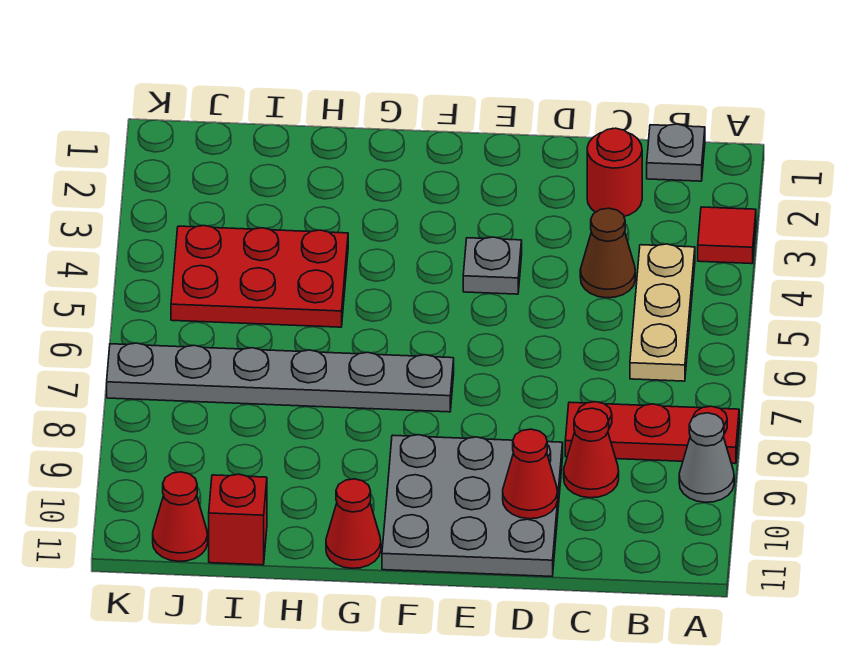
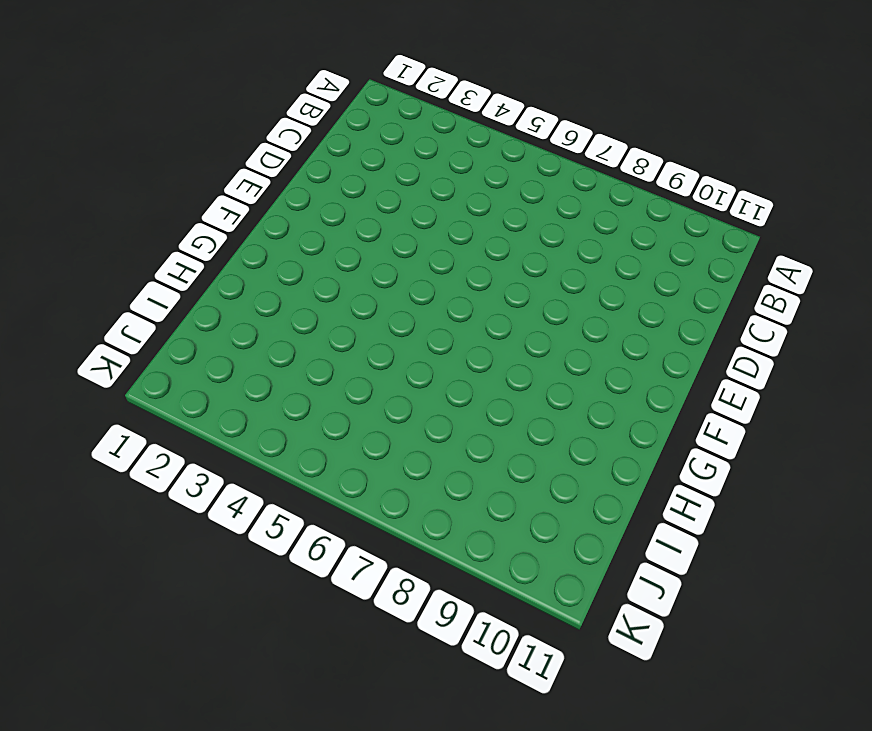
none -> red tile A3 level 1
none -> red plate A8:C8 level 1
none -> grey cone A9 level 1

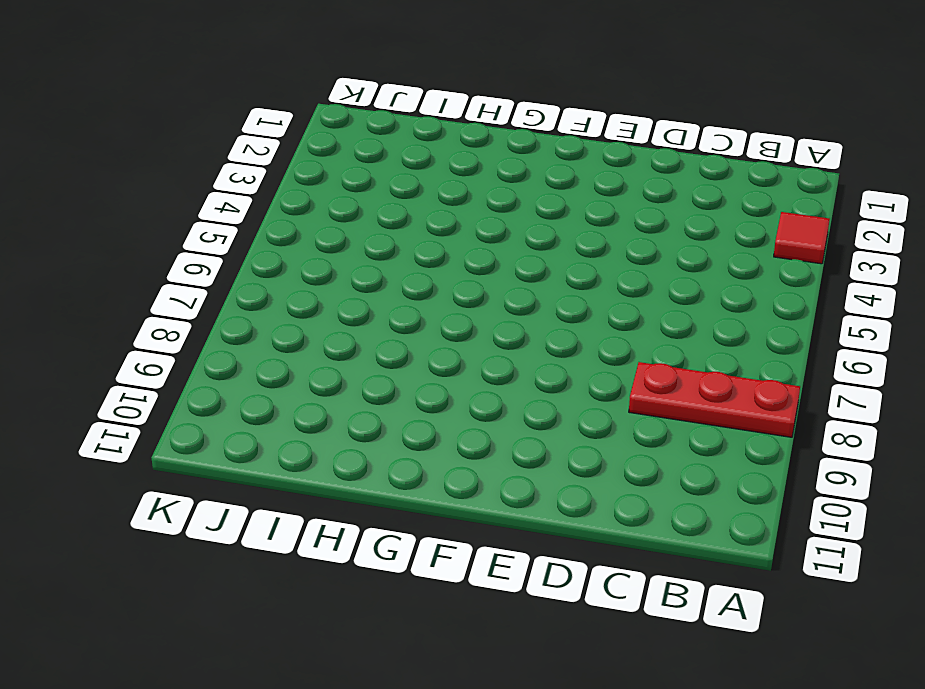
none -> grey cone A9 level 1
none -> grey plate B1 level 1
none -> tan plate B4:B6 level 1

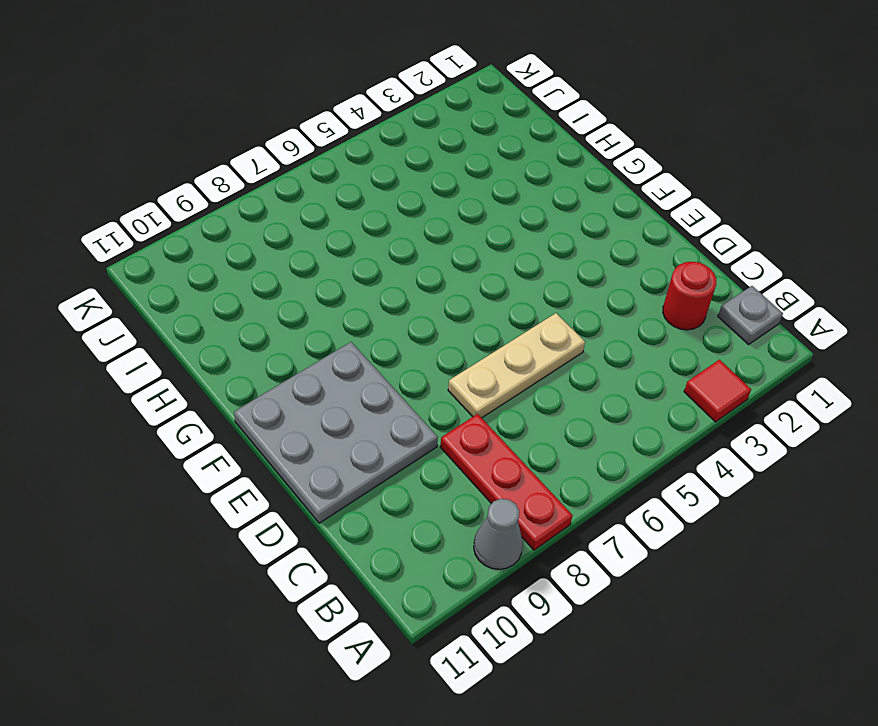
tan plate D5:D7 level 1 -> tan plate B4:B6 level 1
none -> brown cone C4 level 1
none -> red cone C9 level 1
none -> grey plate E4 level 1

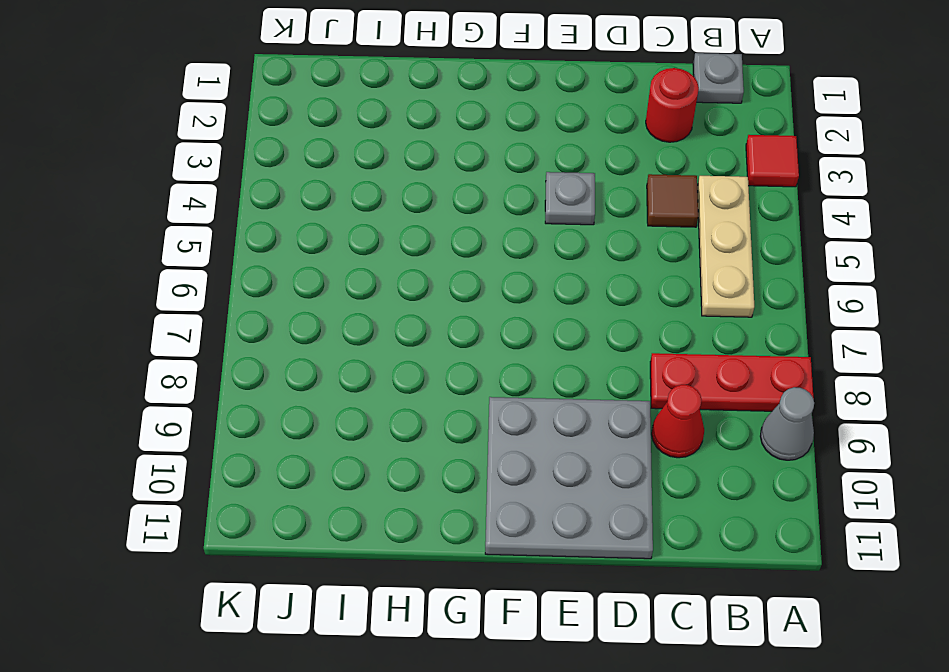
brown tile C4 level 1 -> brown cone C4 level 1
none -> grey plate F7:K7 level 1
none -> red cone G11 level 1
none -> red plate H4:J5 level 1

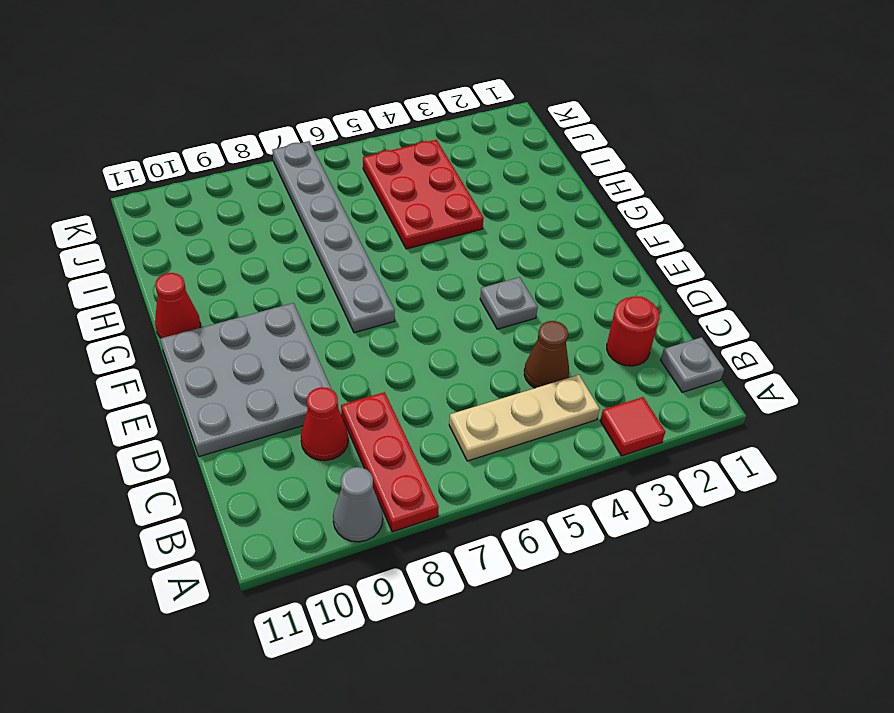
none -> red brick I11 level 1
none -> red cone J11 level 1
none -> red cone D10 level 2

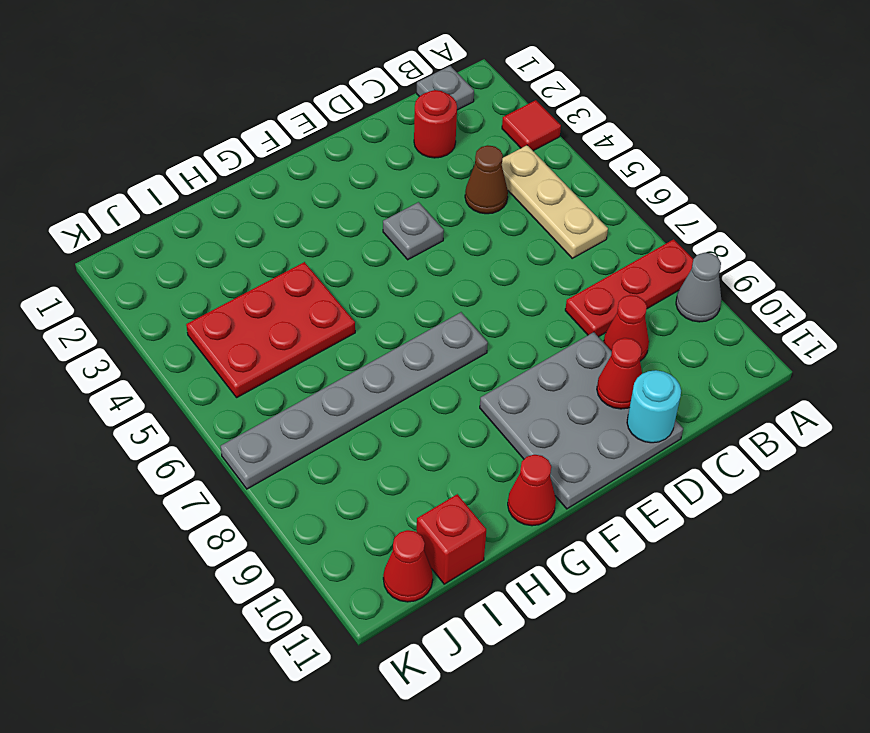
cyan round brick D11 level 2 -> none

